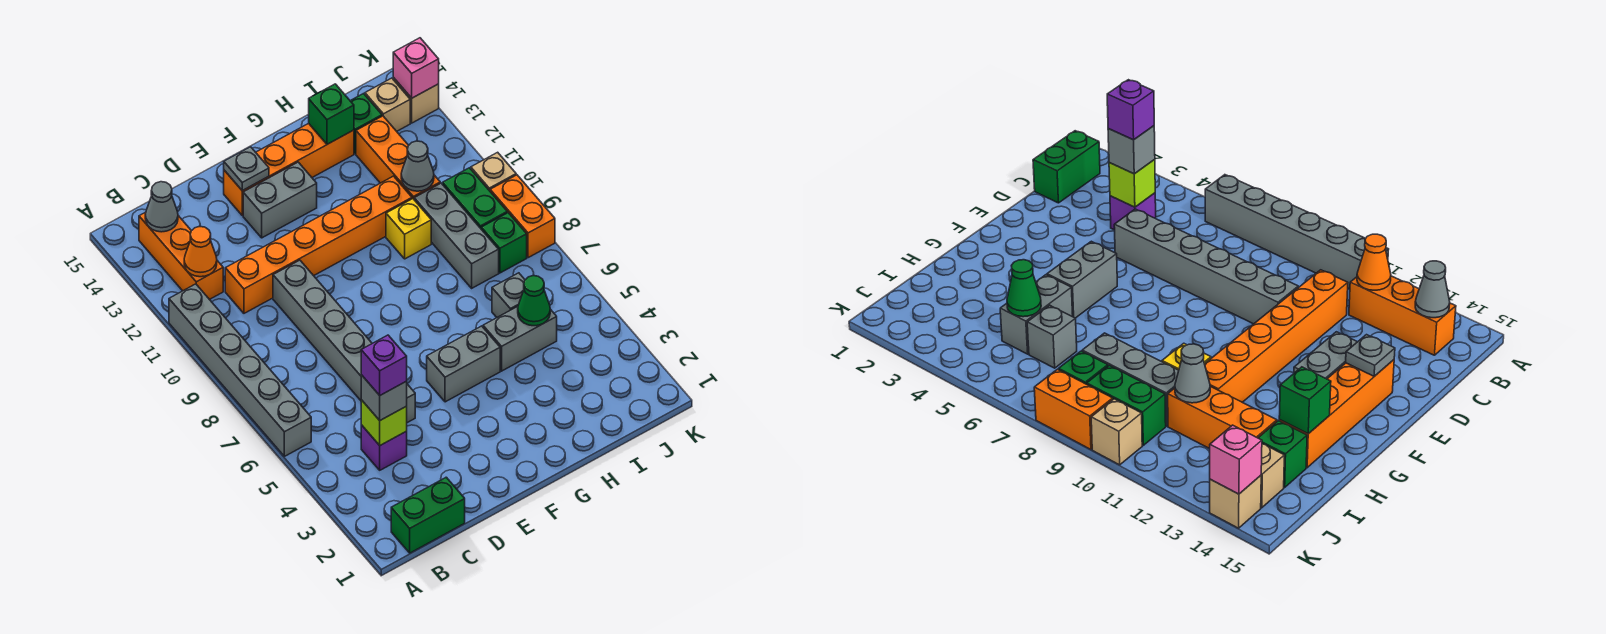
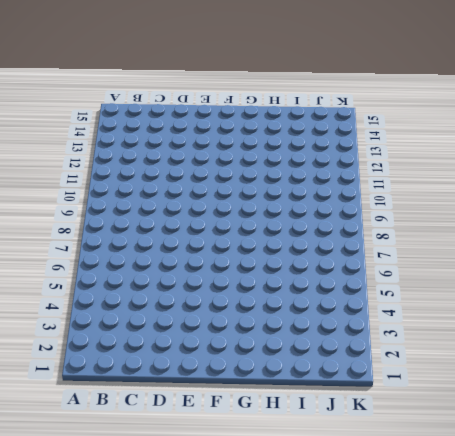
none -> grey brick A6:A11 level 1
none -> green brick B1:C1 level 1
none -> orange brick B12:B14 level 1
none -> purple brick C4 level 1

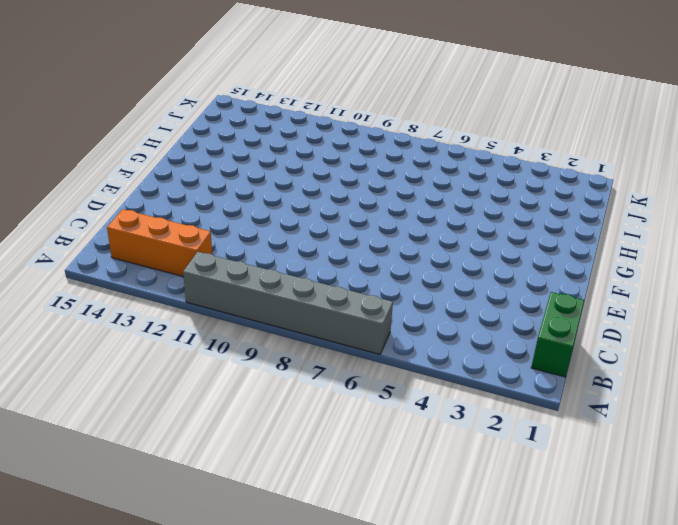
none -> purple brick C4 level 1
none -> orange brick C11:H11 level 1
none -> grey brick D5:D10 level 1
none -> grey brick E13:F13 level 1

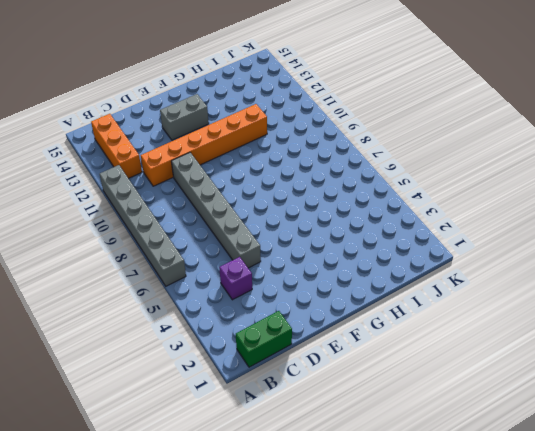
none -> orange brick E14:H14 level 1
none -> grey brick F5:G5 level 1
none -> grey brick H5:I5 level 1
none -> yellow brick H10 level 1

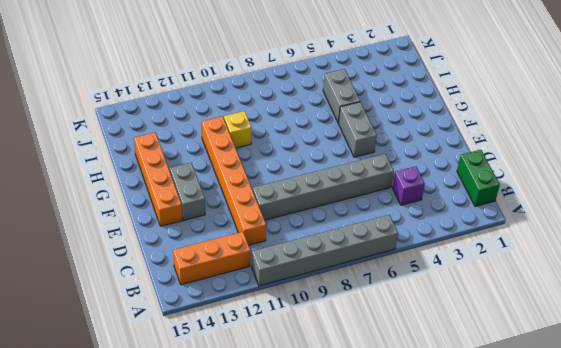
none -> grey brick I6 level 1
none -> grey brick I8:I10 level 1
none -> orange brick I11:I13 level 1
none -> green brick I14 level 1

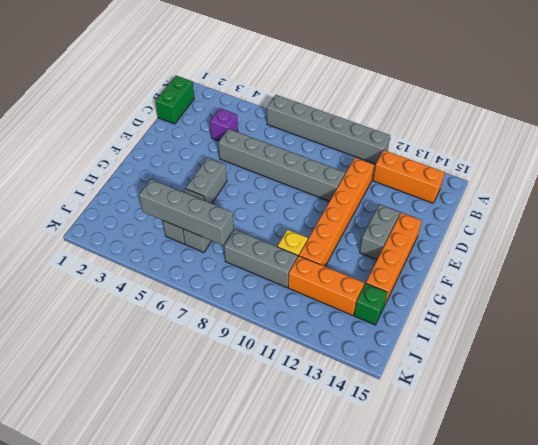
grey brick I4:I7 level 2 -> green cone I5 level 2
none -> green brick J8 level 1
none -> green brick J9:J10 level 1
none -> tan brick J14 level 1
none -> orange brick K8:K9 level 1

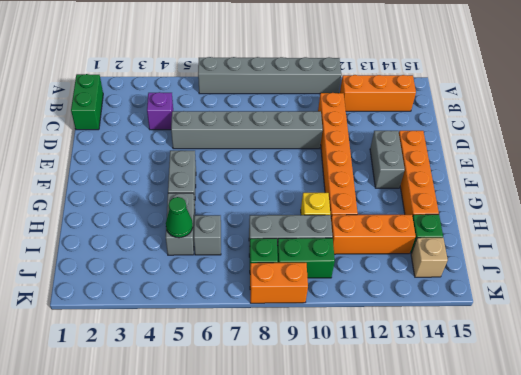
none -> tan brick K10 level 1
none -> tan brick K14 level 1
none -> orange cone B12 level 2
none -> grey cone B14 level 2

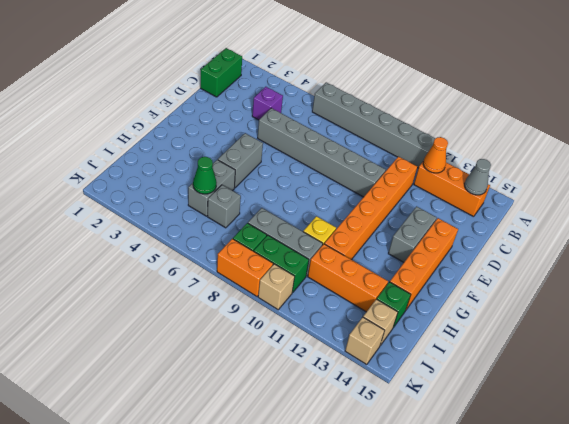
none -> lime brick C4 level 2
none -> grey plate E14 level 2
none -> green brick H14 level 2
none -> grey cone I11 level 2

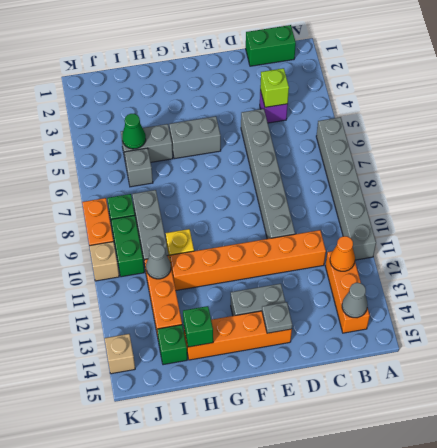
none -> tan brick J14 level 1
none -> pink brick K14 level 2
none -> grey brick C4 level 3
none -> purple brick C4 level 4

